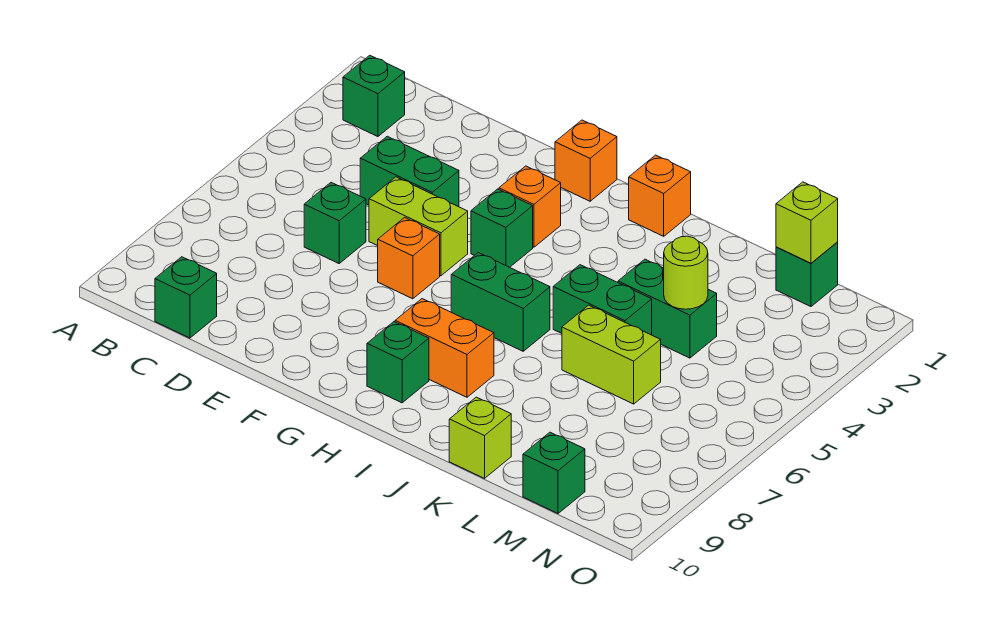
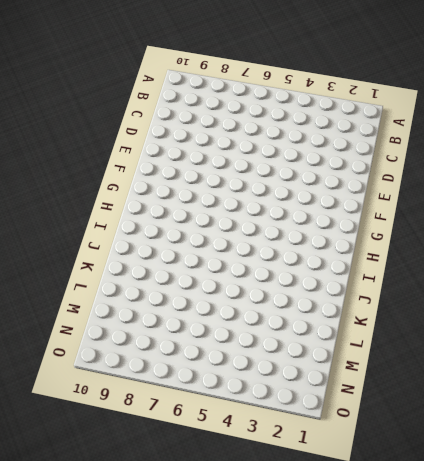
none -> green brick B2 level 1
none -> green brick C10 level 1
none -> green brick D4:E4 level 1

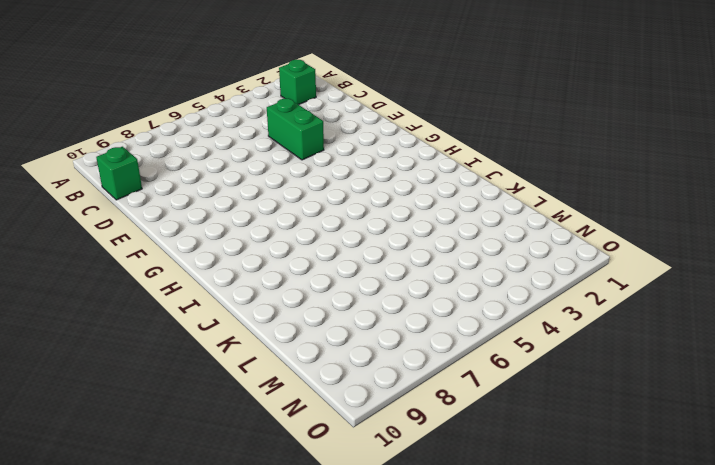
none -> green brick D6 level 1
none -> lime brick E5:F5 level 1
none -> orange brick F6 level 1

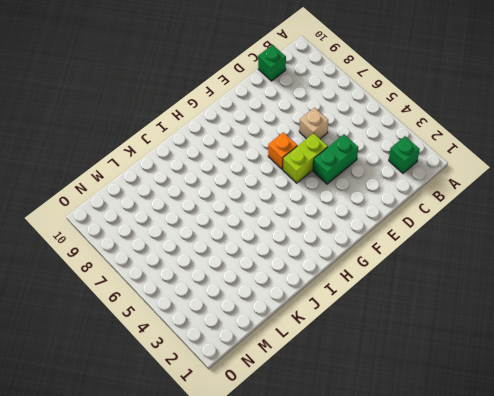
tan brick D6 level 1 -> green brick D6 level 1
none -> orange brick G1 level 1
none -> orange brick G3 level 1
none -> green brick G4 level 1

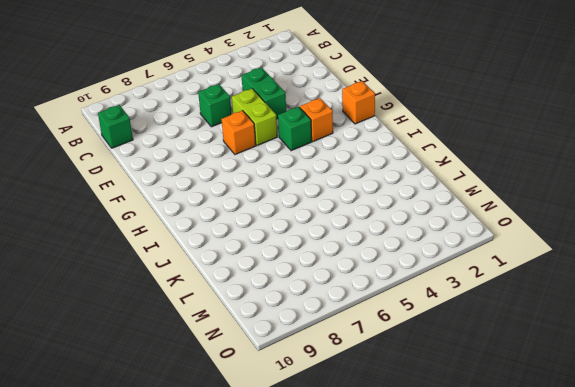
none -> green brick B2 level 1
none -> green brick H6:I6 level 1
none -> orange brick H8:I8 level 1

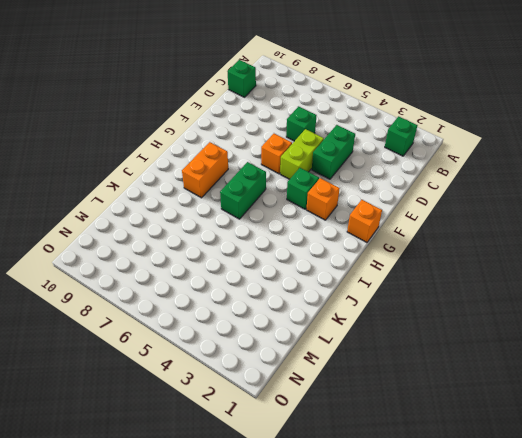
none -> green brick H9 level 1
none -> orange brick I1 level 1
none -> green brick J5:K5 level 1

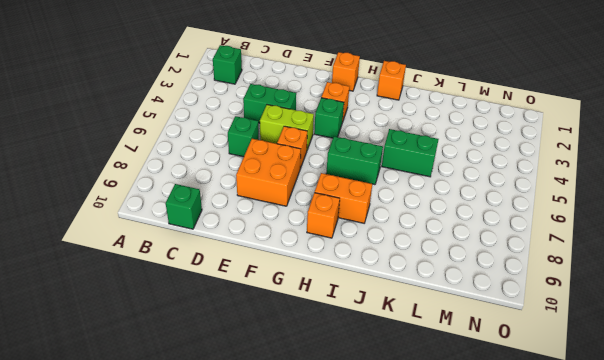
orange brick E7:F8 level 1 -> none
orange brick H9 level 1 -> green brick H9 level 1
none -> green brick K4:L4 level 1
none -> lime brick K6:L6 level 1
none -> lime brick K10 level 1

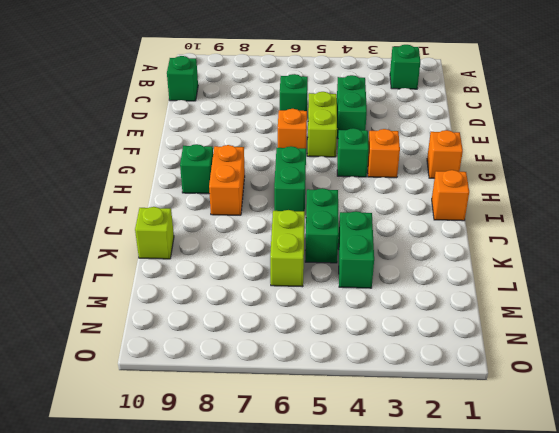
none -> green brick M1 level 1
none -> green brick M10 level 1
none -> lime round brick L4 level 2

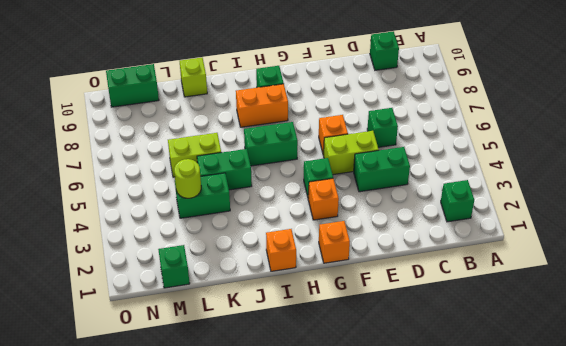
green brick M10:N10 level 1 -> green brick M10 level 1
none -> lime brick M1 level 2

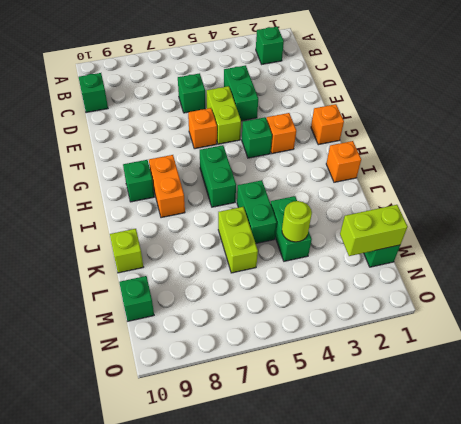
lime brick M1:M2 level 2 -> lime brick M1 level 2

